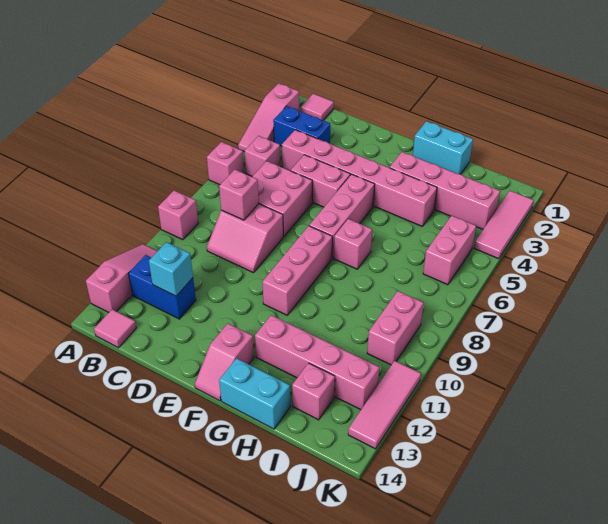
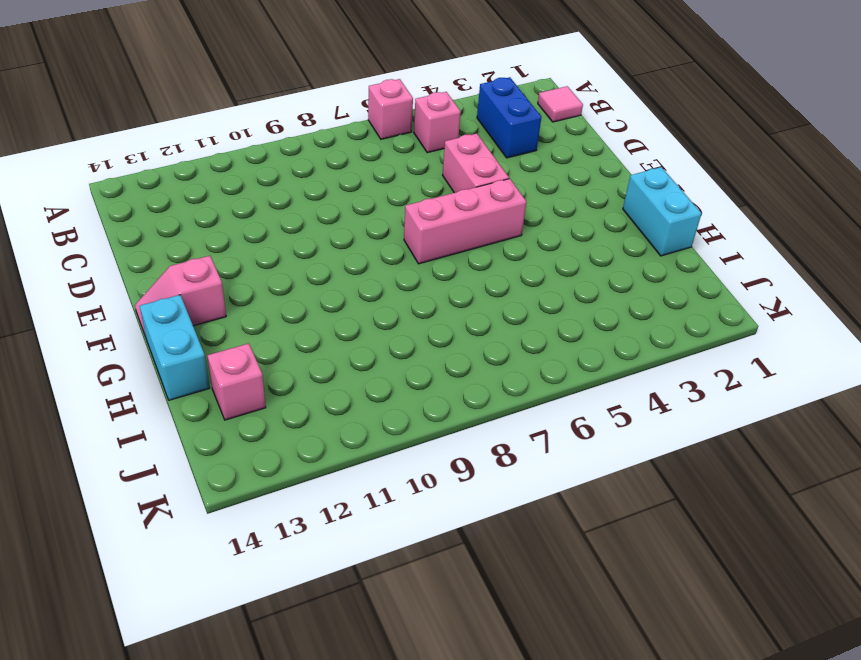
none -> pink slope A2:A4 level 1 top 2
none -> pink brick A9 level 1
none -> pink slope A11:A13 level 1 top 13

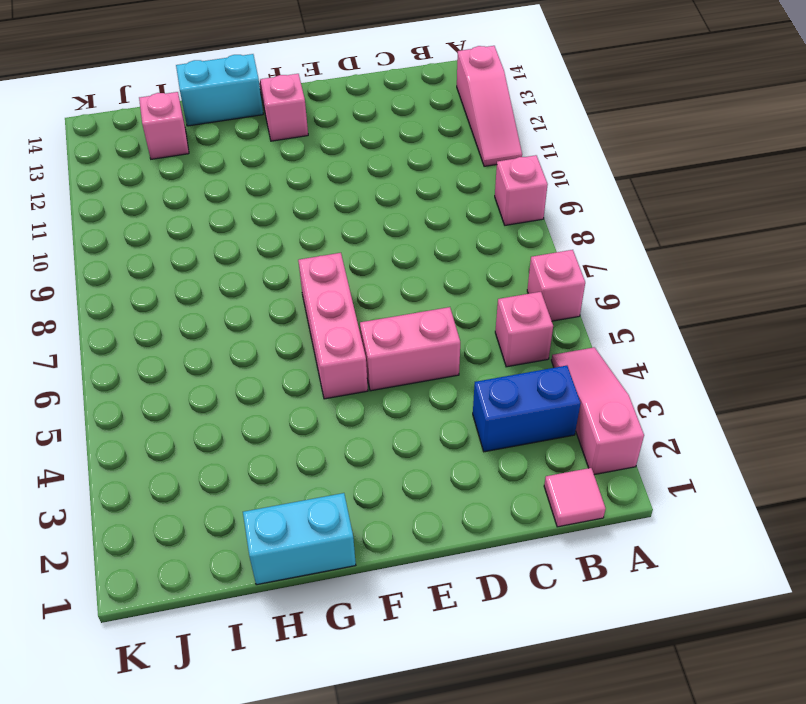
none -> blue brick B12:C12 level 1
none -> pink tile B14 level 1
none -> pink brick C4:H4 level 1

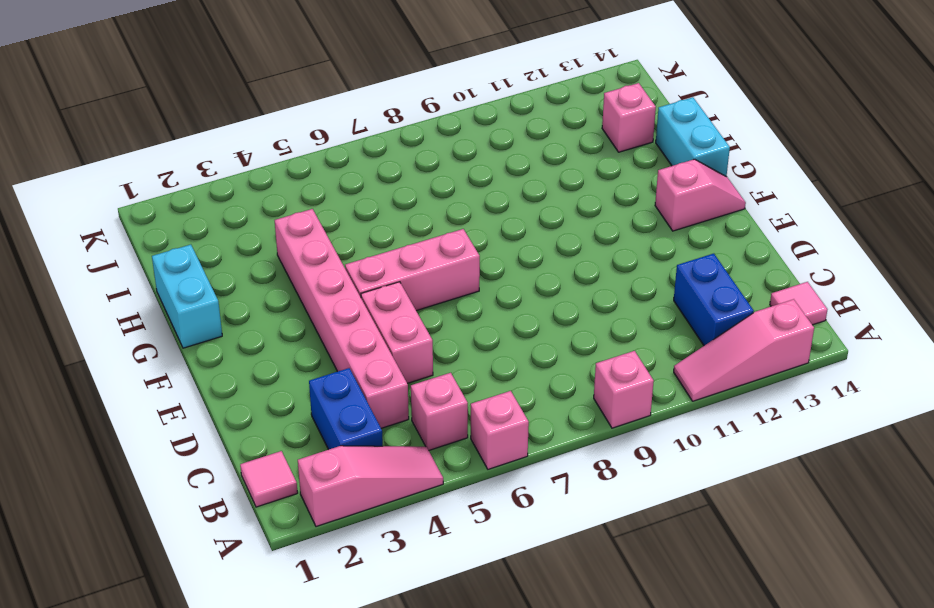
none -> pink brick C6:D7 level 1
none -> pink slope C8:D9 level 1 top 8
none -> pink brick F8:F10 level 1

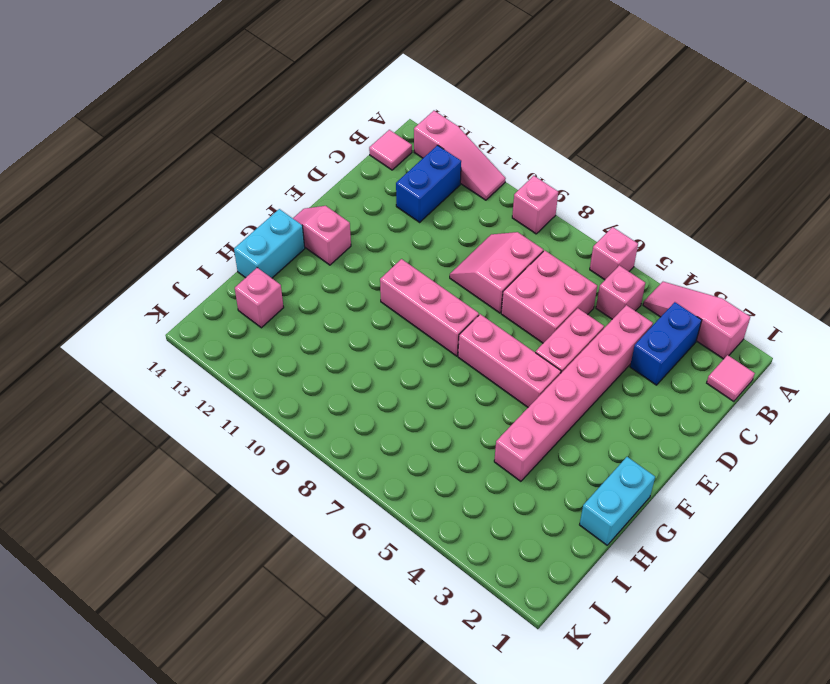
none -> pink brick G3:J3 level 1
none -> pink brick G7 level 1
none -> pink brick G12:J12 level 1

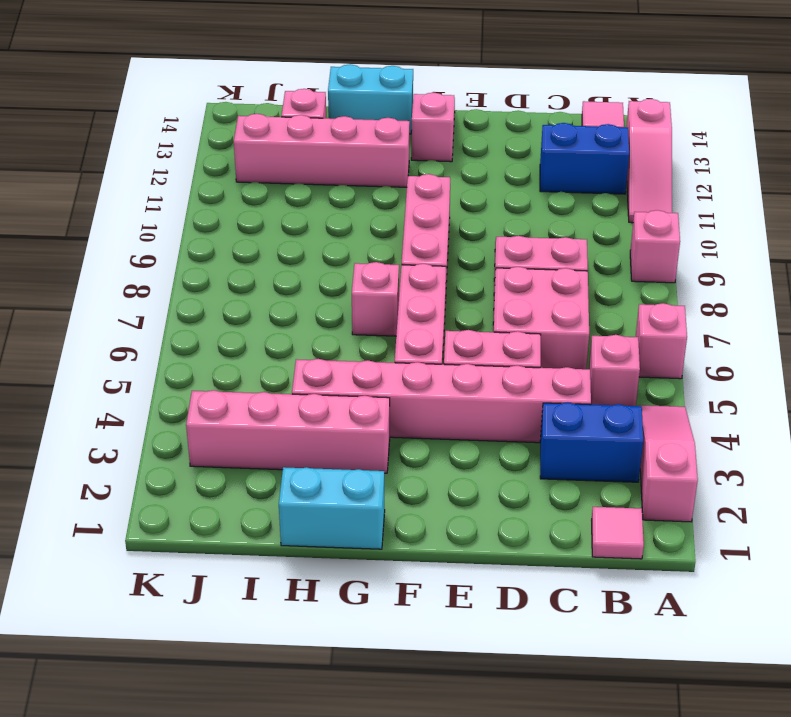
none -> pink brick J5:J6 level 1
none -> pink brick J9:J10 level 1
none -> pink tile K2:K4 level 1

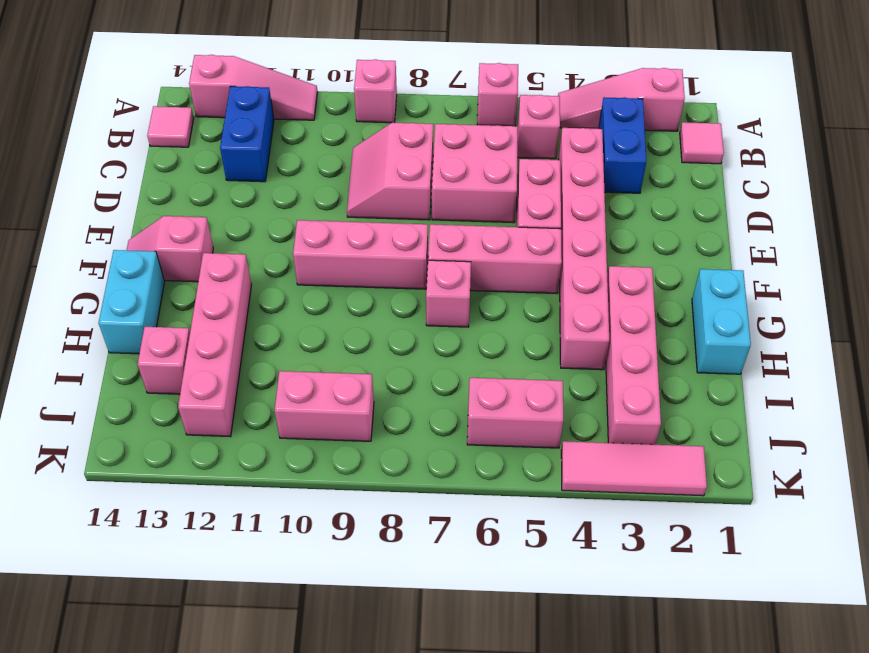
none -> pink tile K11:K13 level 1
none -> pink brick C8 level 2
none -> cyan brick C12 level 2

